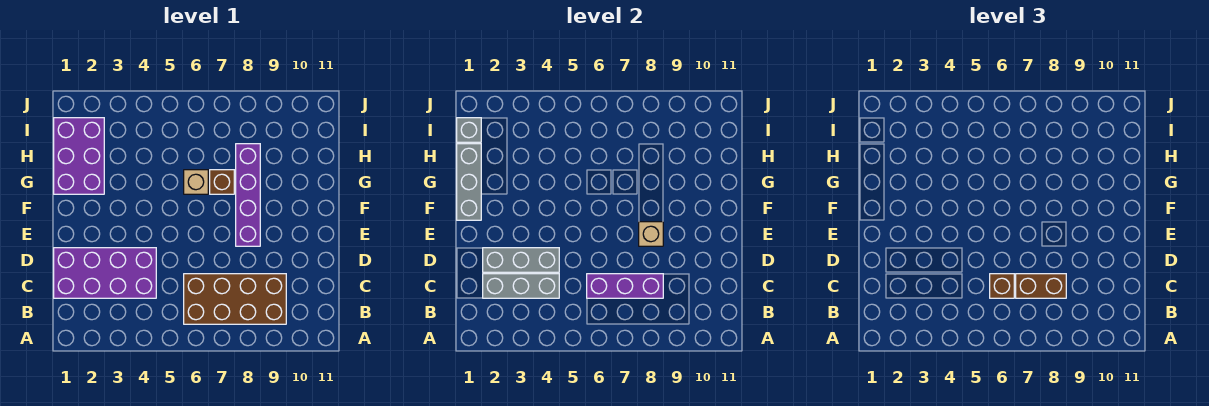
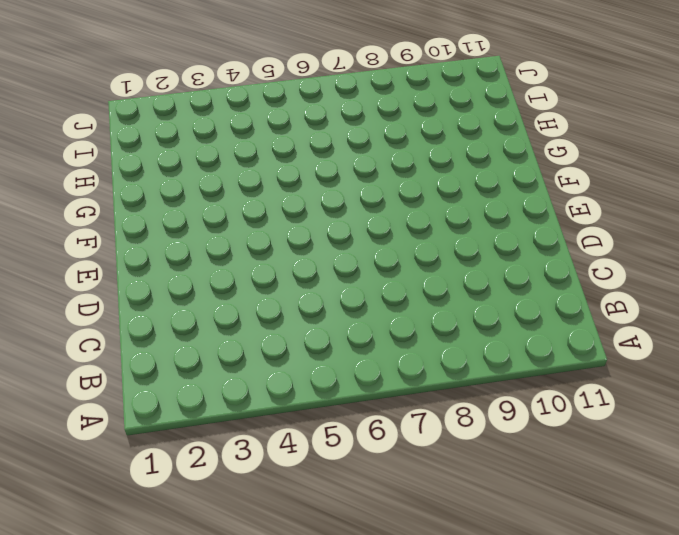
none -> brown brick B6:C9 level 1
none -> purple brick C1:D4 level 1
none -> purple brick E8:H8 level 1

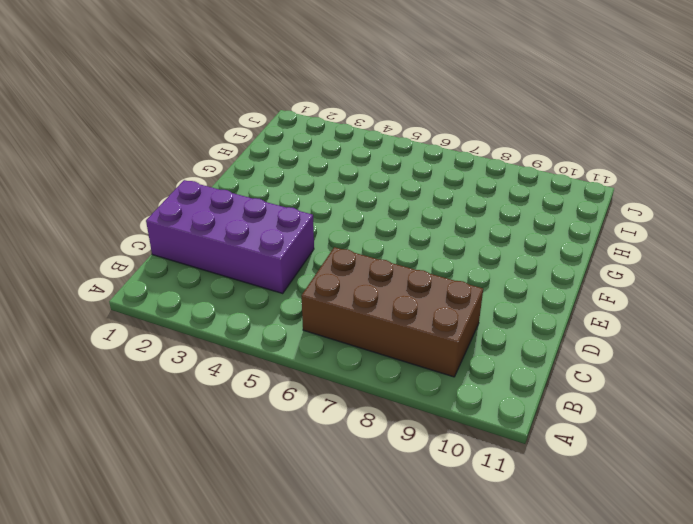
none -> purple brick E8:H8 level 1
none -> purple brick G1:I2 level 1
none -> tan brick G6 level 1

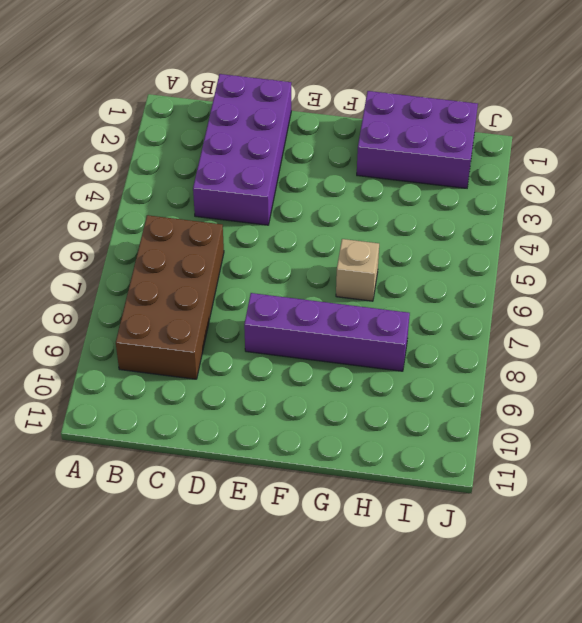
none -> brown brick G7 level 1
none -> grey brick C2:C4 level 2
none -> purple brick C6:C8 level 2

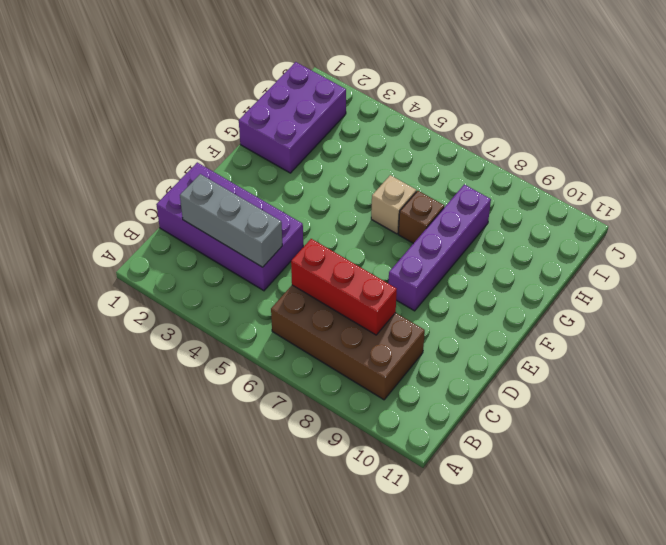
red brick C6:C8 level 2 -> purple brick C6:C8 level 2
none -> grey brick D2:D4 level 2
none -> tan brick E8 level 2
none -> grey brick F1:H1 level 2

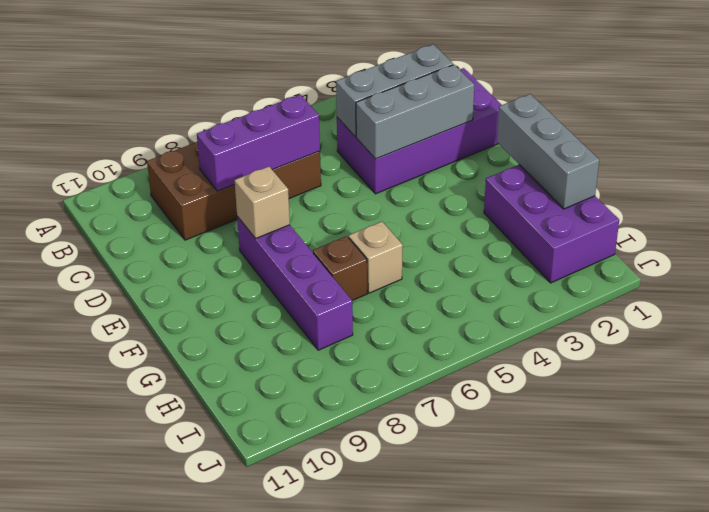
none -> grey brick I1 level 2
none -> brown brick C6 level 3
none -> brown brick C7:C8 level 3

